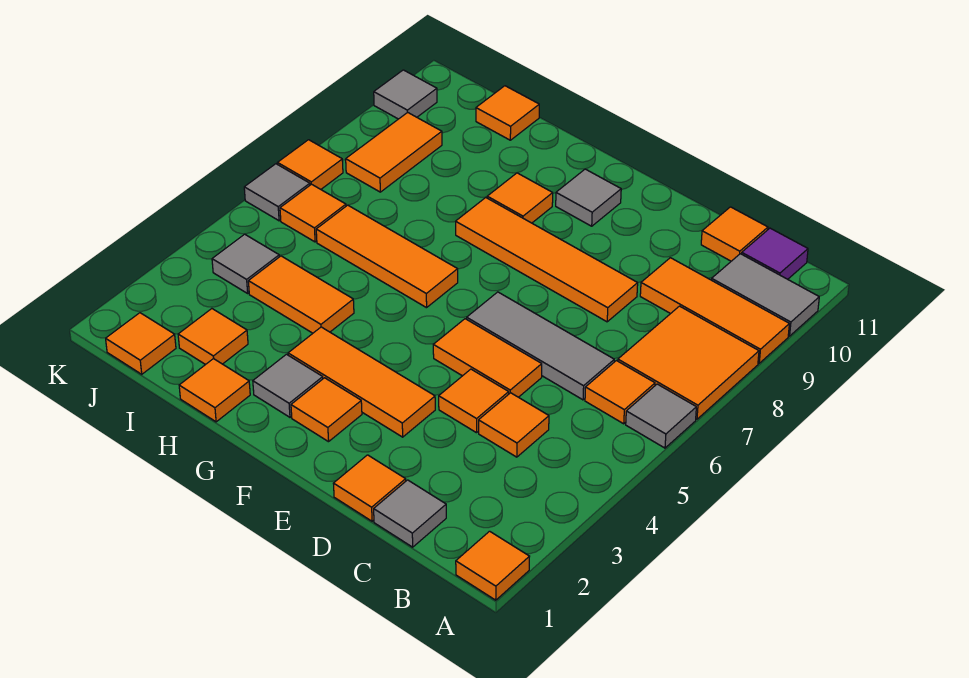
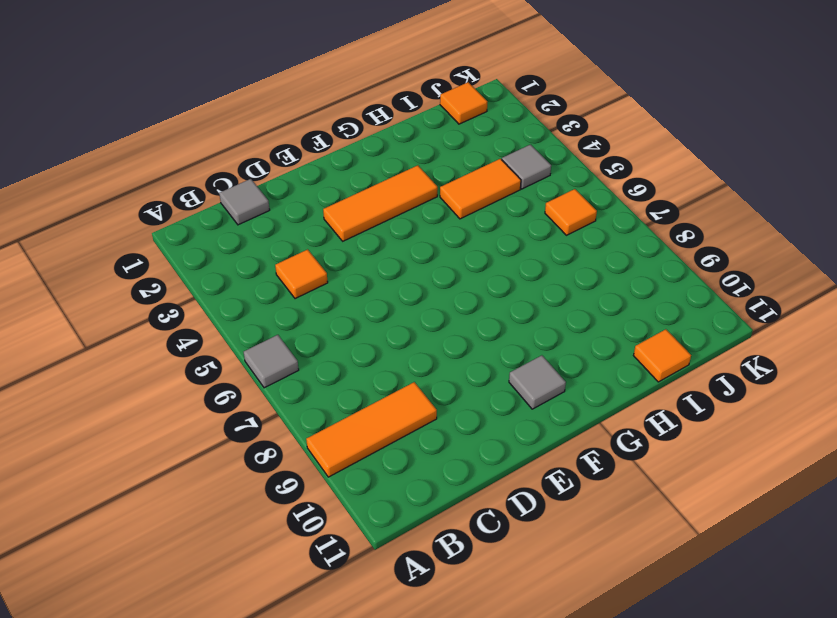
none -> orange tile A1 level 1
none -> orange tile A7:B8 level 1
none -> grey tile A10:B10 level 1
none -> orange tile B6 level 1

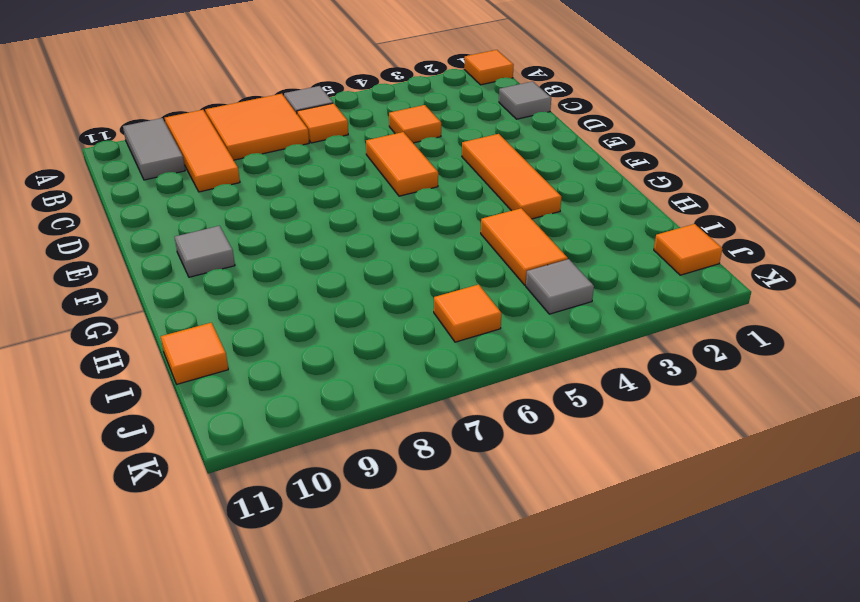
none -> purple tile B11 level 1
none -> grey tile C6:E6 level 1
none -> orange tile C11 level 1
none -> orange tile D1 level 1

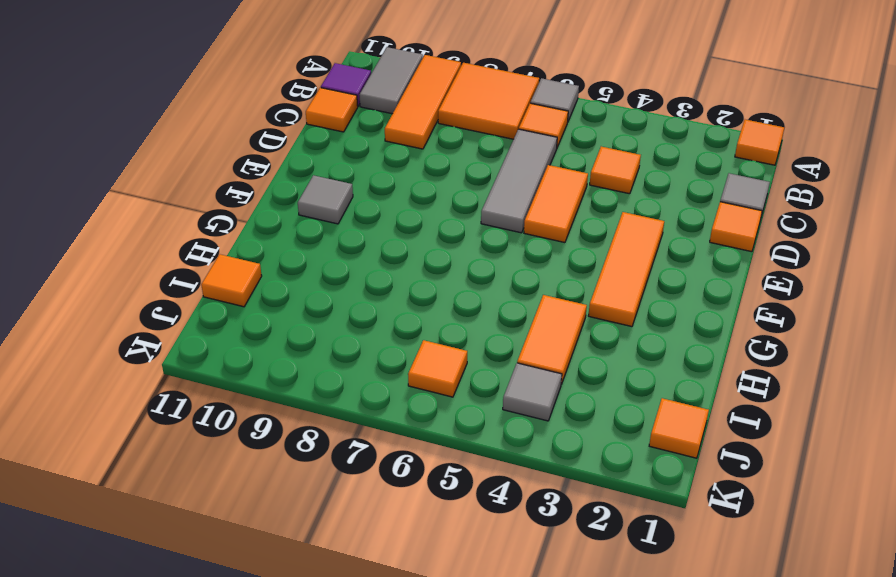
none -> orange tile D4 level 1
none -> orange tile D8:G8 level 1
none -> orange tile F2 level 1
none -> grey tile G2 level 1

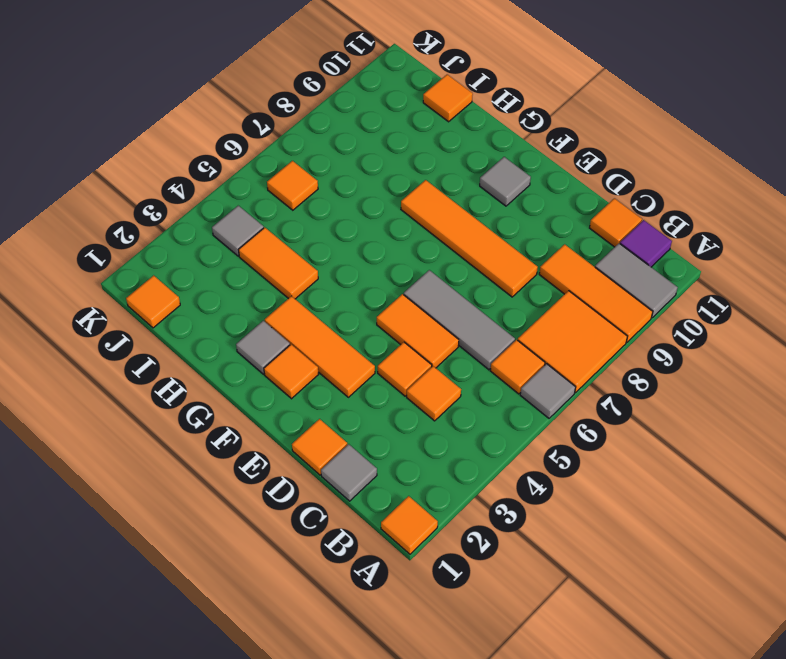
none -> orange tile G6:I6 level 1
none -> orange tile G9 level 1
none -> orange tile H1 level 1
none -> orange tile I2 level 1

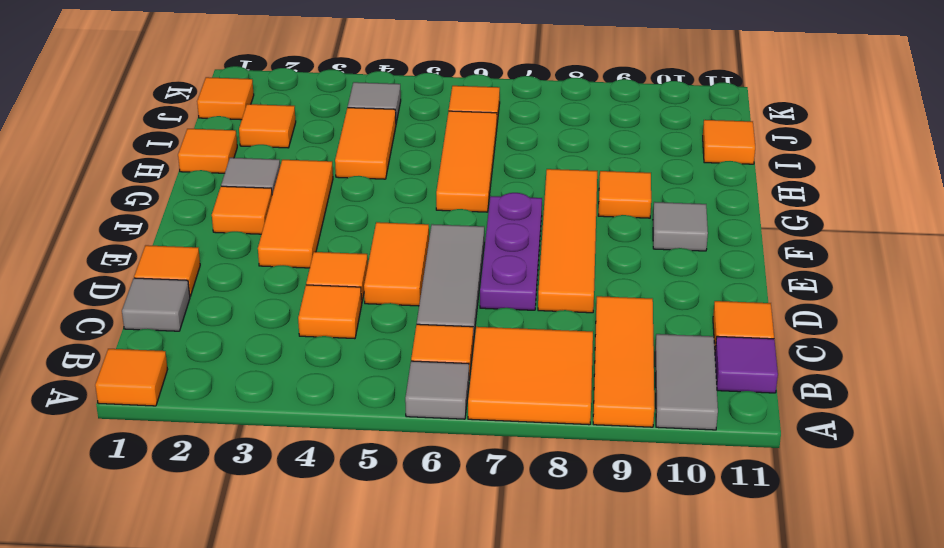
purple plate D7:F7 level 1 -> none
none -> orange tile J8:J9 level 1
none -> grey tile K6 level 1
none -> orange tile K7 level 1
none -> grey tile K10 level 1

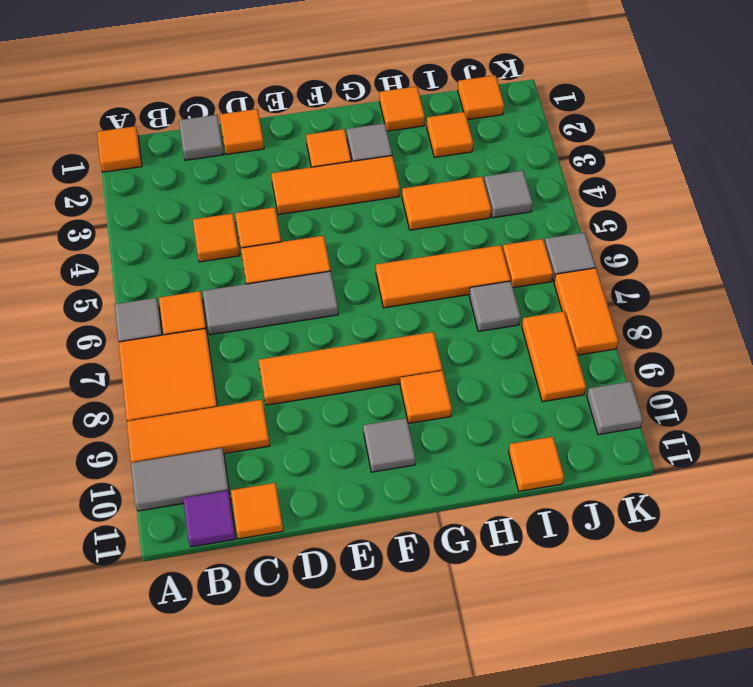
grey tile I7 level 1 -> none
orange tile K7:K8 level 1 -> orange tile K7 level 1

